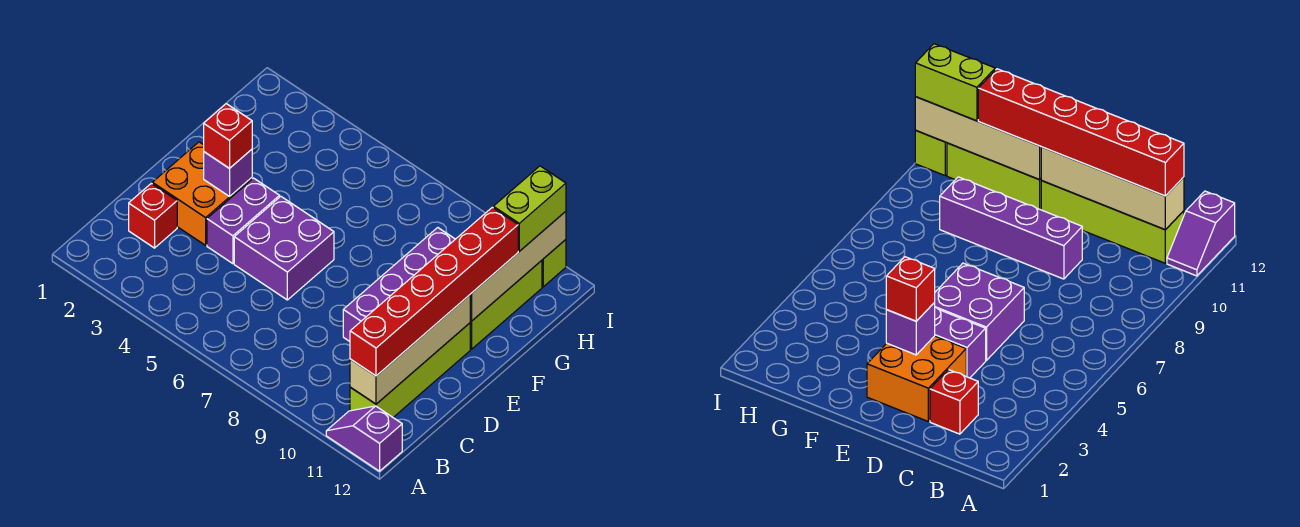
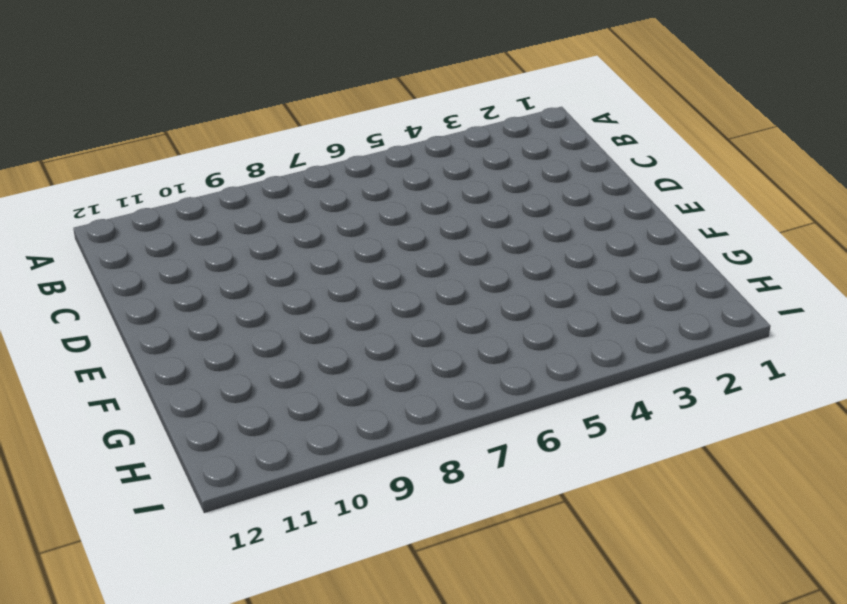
none -> purple slope A11:A12 level 1 top 12
none -> lime brick B11:E11 level 1
none -> red brick C2 level 1

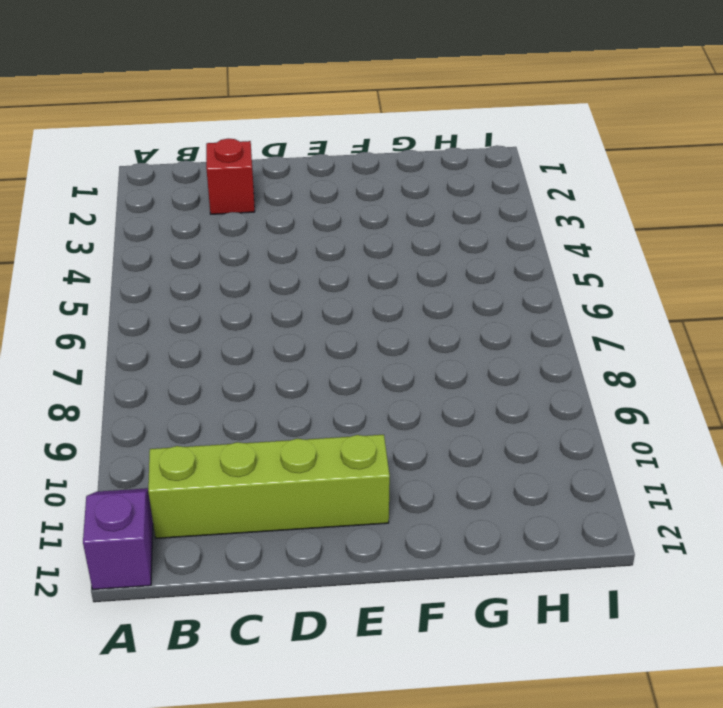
none -> orange brick D2:E3 level 1
none -> purple brick D4:E4 level 1
none -> purple brick D5:E6 level 1

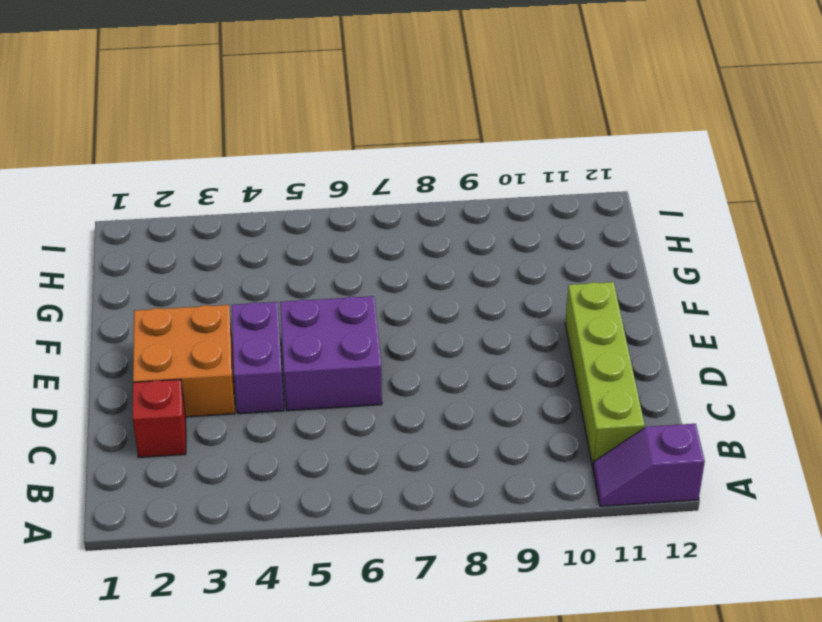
none -> purple brick D9:G9 level 1
none -> lime brick F11:H11 level 1
none -> lime brick I11 level 1

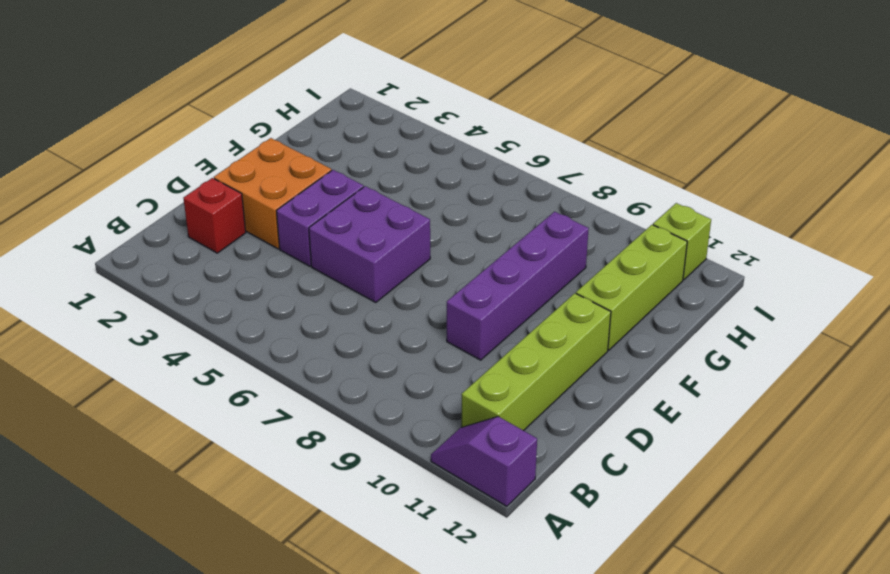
none -> tan brick B11:E11 level 2
none -> purple brick E3 level 2
none -> tan brick F11:I11 level 2

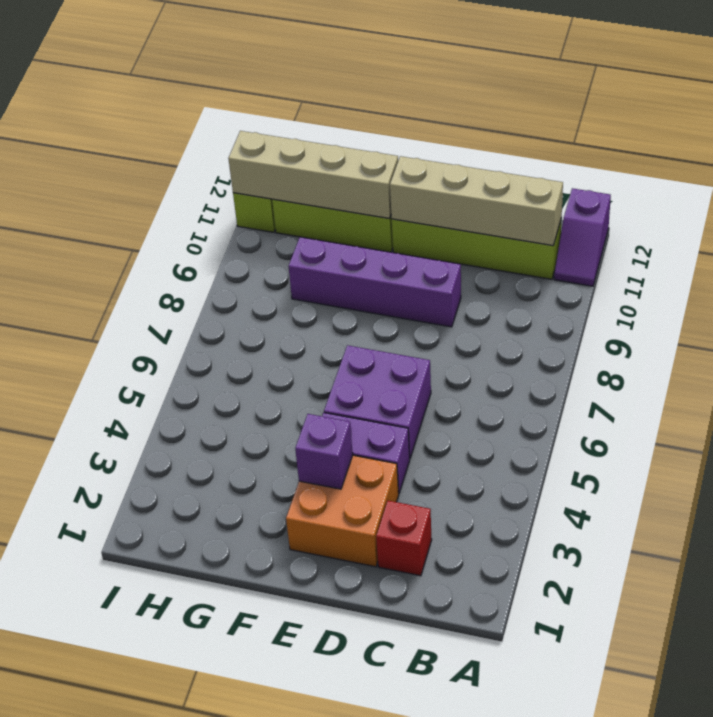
none -> red brick B11:G11 level 3
none -> red brick E3 level 3
none -> lime brick H11:I11 level 3

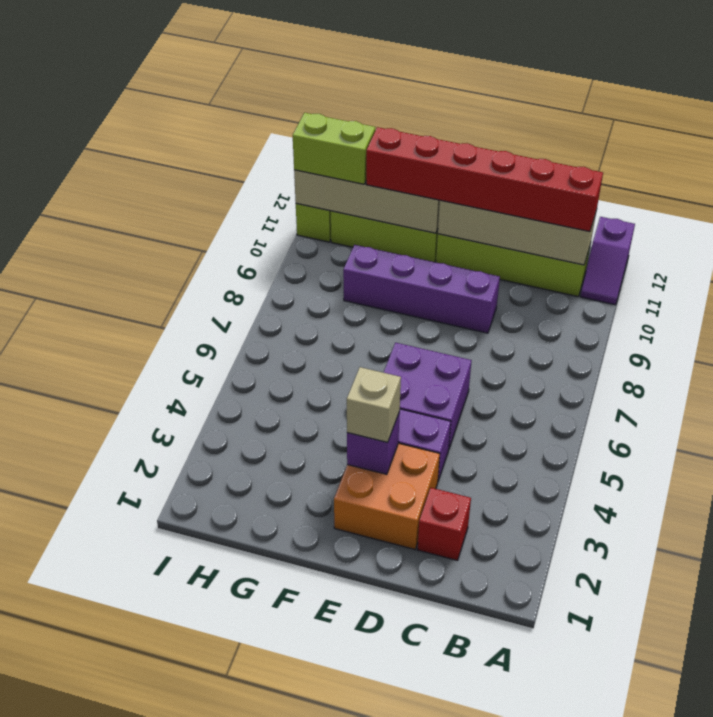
tan brick E3 level 3 -> red brick E3 level 3

